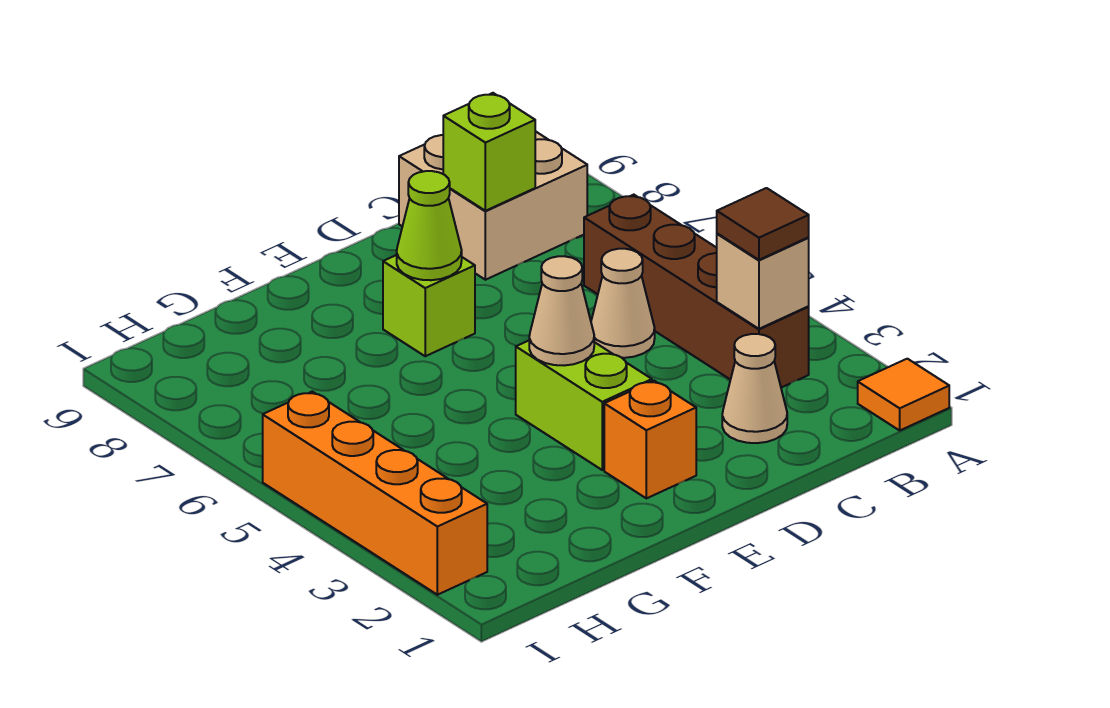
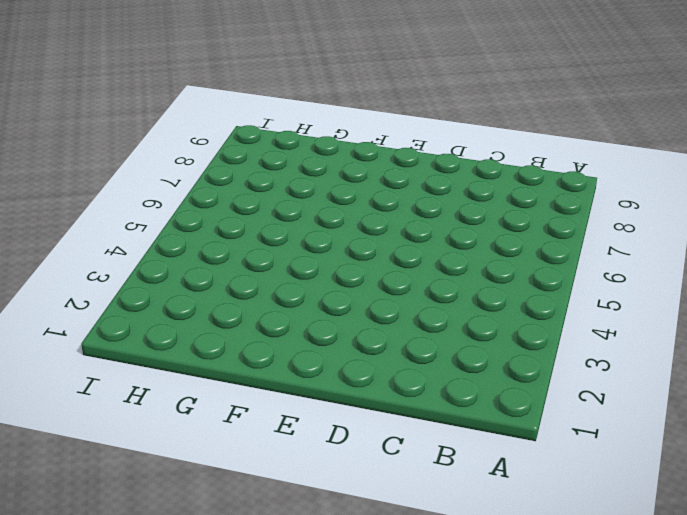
none -> orange tile A1 level 1
none -> brown brick B3:B6 level 1
none -> tan brick B8:C9 level 1

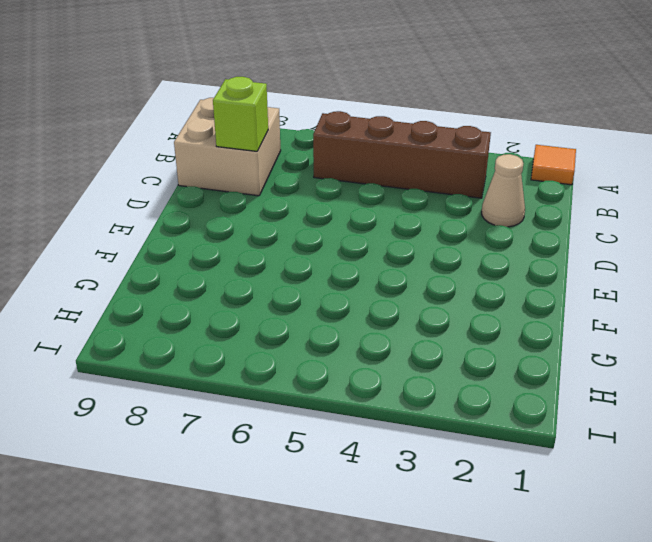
none -> tan cone C5 level 1
none -> orange brick E2 level 1
none -> lime brick E3:E4 level 1

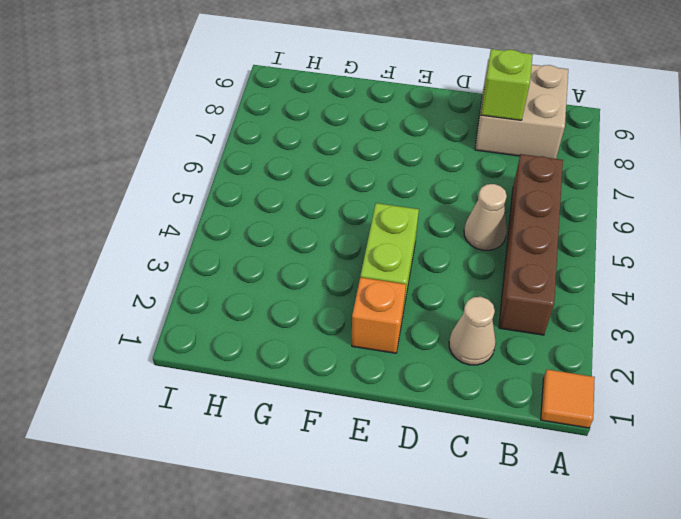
none -> lime brick E7 level 1
none -> orange brick I2:I5 level 1
none -> tan brick B3 level 2

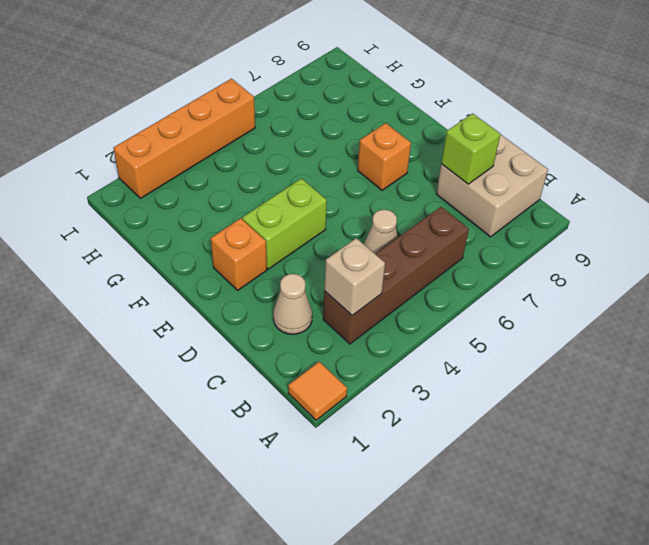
orange brick E7 level 1 -> lime brick E7 level 1
none -> tan cone E4 level 2
none -> lime cone E7 level 2
none -> brown tile B3 level 3

